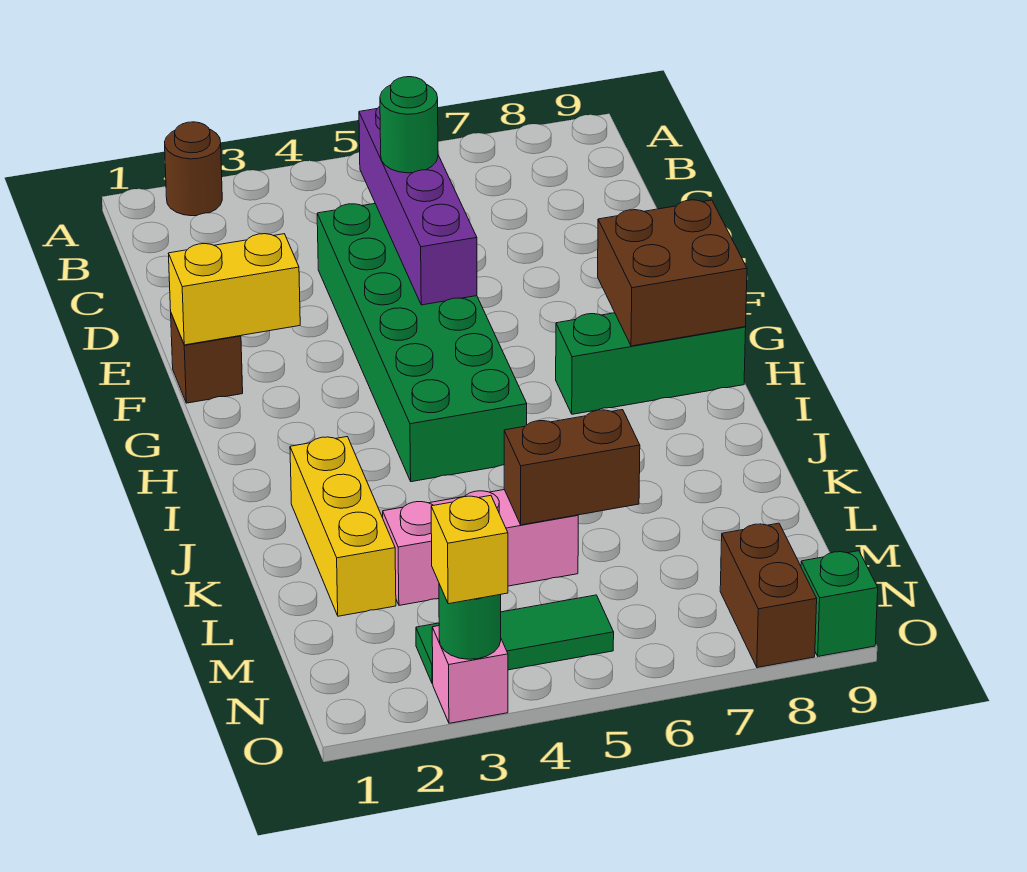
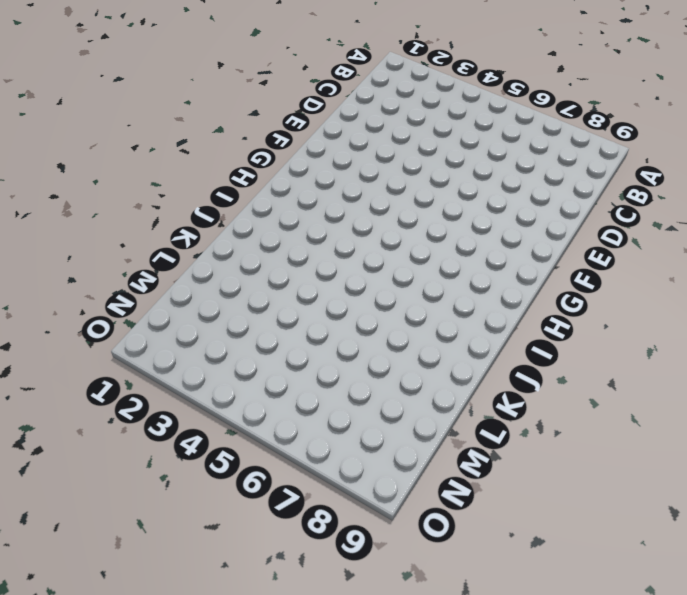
none -> brown round brick A2 level 1
none -> green brick D4:I5 level 1
none -> brown brick F1 level 1

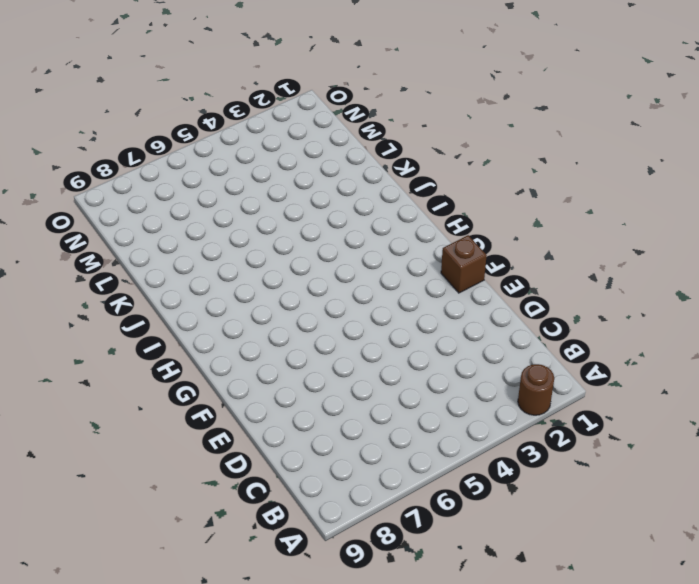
none -> green brick D4:I5 level 1
none -> green brick H7:H9 level 1
none -> yellow brick J2:L2 level 1

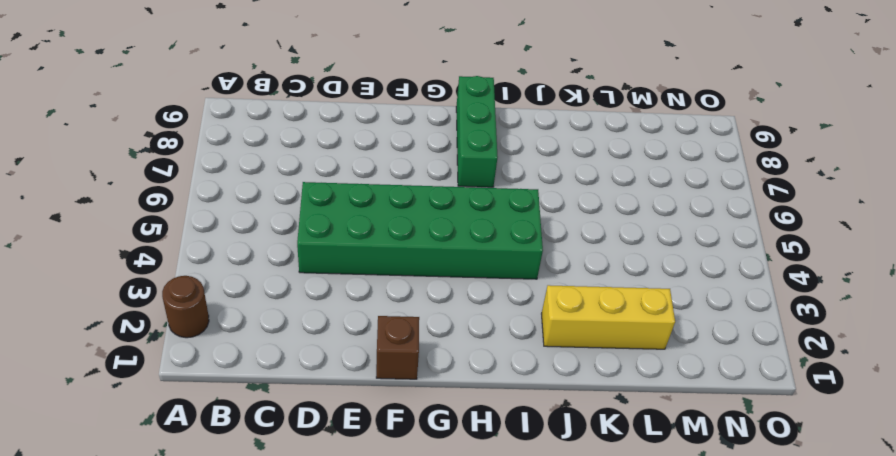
none -> pink brick L3:L5 level 1
none -> green tile N3:N5 level 1
none -> brown brick N8:O8 level 1

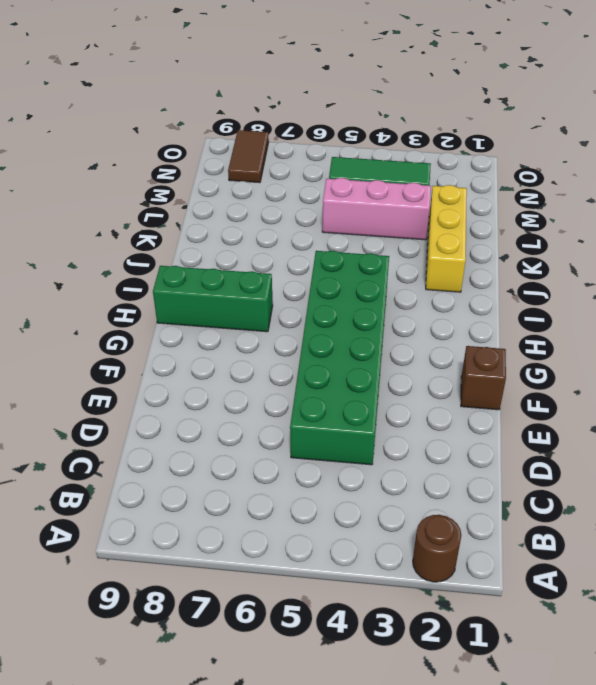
brown tile N8:O8 level 1 -> brown brick N8:O8 level 1
none -> pink brick O3 level 1
none -> green brick O9 level 1
none -> purple brick C5:F5 level 2

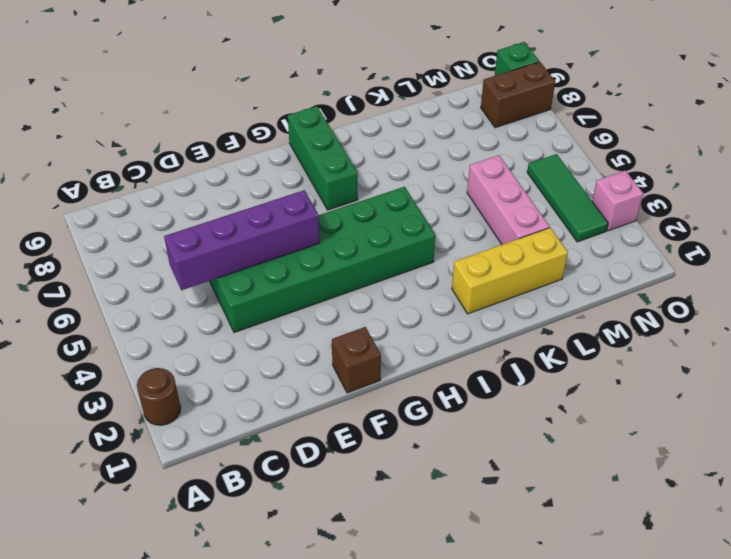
none -> yellow brick F1:F2 level 2
none -> brown brick G8:H9 level 2
none -> brown brick L5:L6 level 2

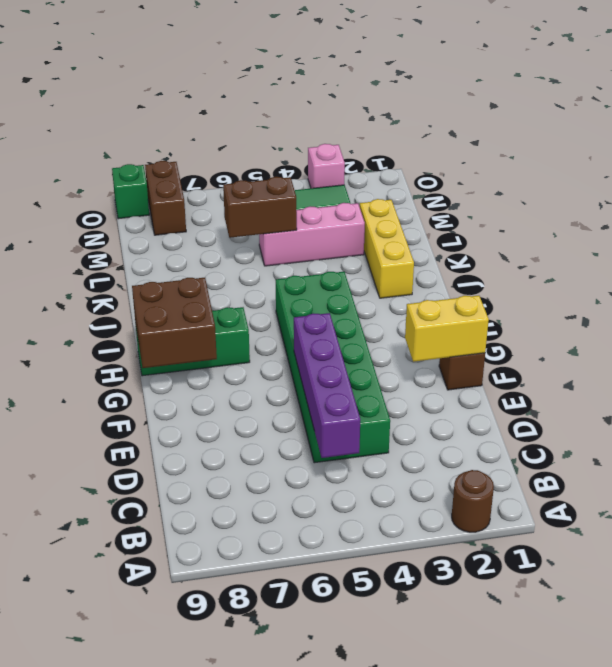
none -> green round brick O3 level 2
none -> green round brick D5 level 3
none -> yellow brick O3 level 3

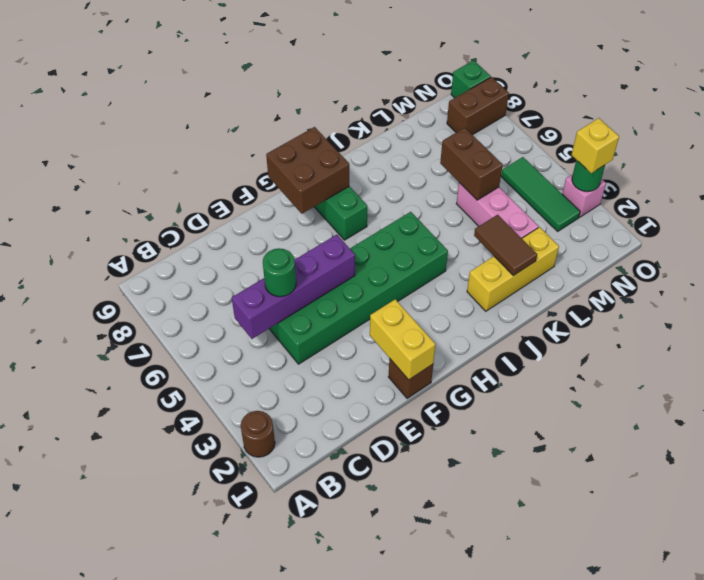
brown tile K2:K3 level 2 -> none

